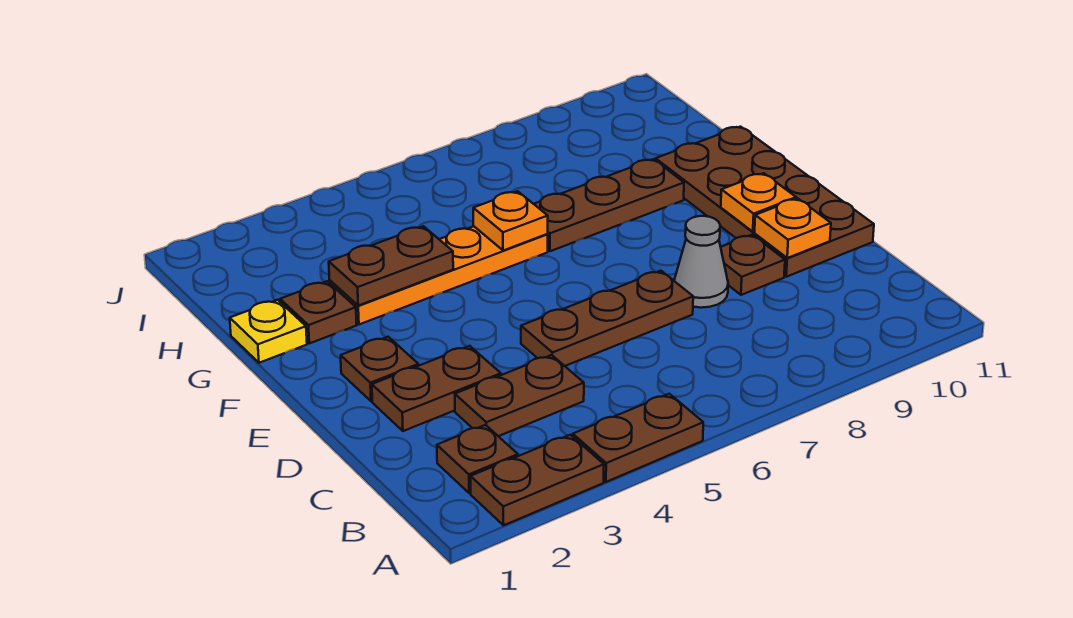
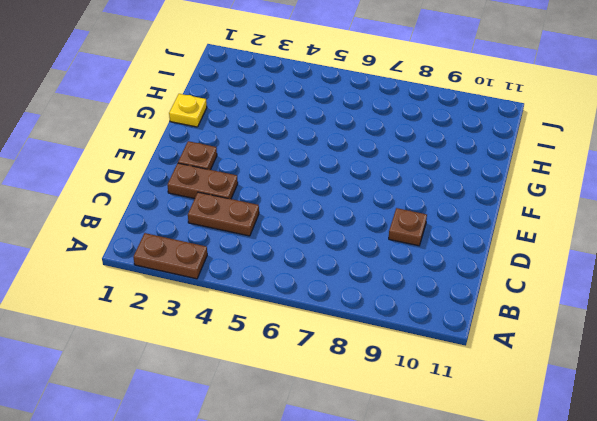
none -> brown plate A4:A5 level 1
none -> brown plate B2 level 1
none -> brown plate D5:D7 level 1

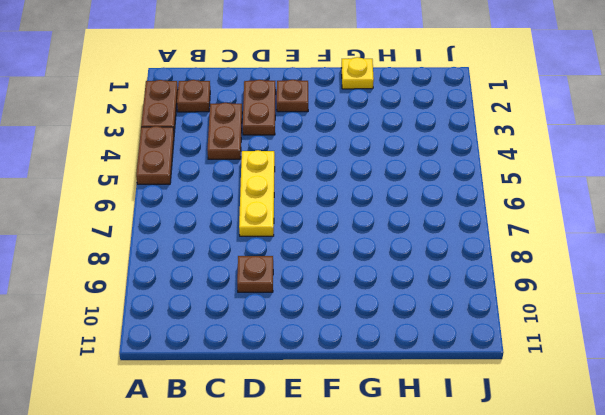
yellow plate D5:D7 level 1 -> brown plate D5:D7 level 1
none -> grey cone D8 level 1
none -> brown plate D10:G11 level 1
none -> brown plate G2 level 1

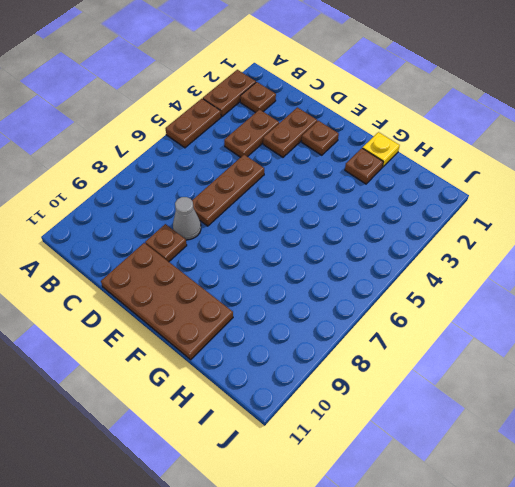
none -> orange plate G3:G6 level 1
none -> brown plate G7:G9 level 1
none -> orange plate D10 level 2

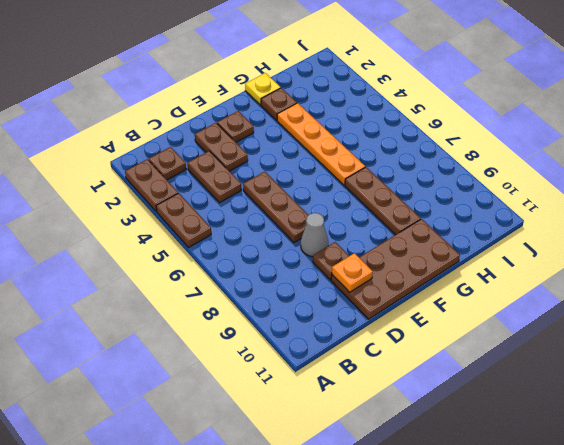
none -> orange plate E10 level 2
none -> brown plate G3:G4 level 2
none -> orange plate G6 level 2

